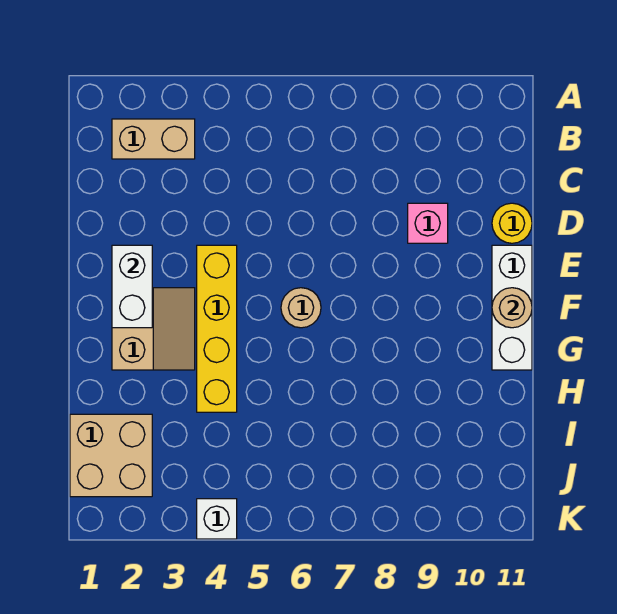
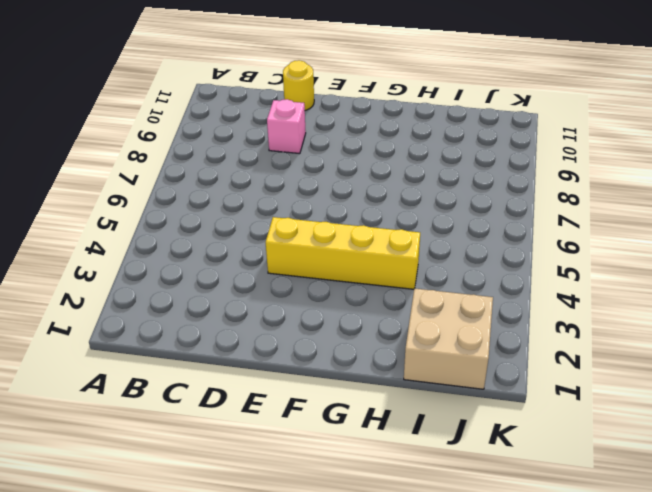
none -> tan brick B2:B3 level 1
none -> white brick E11:G11 level 1

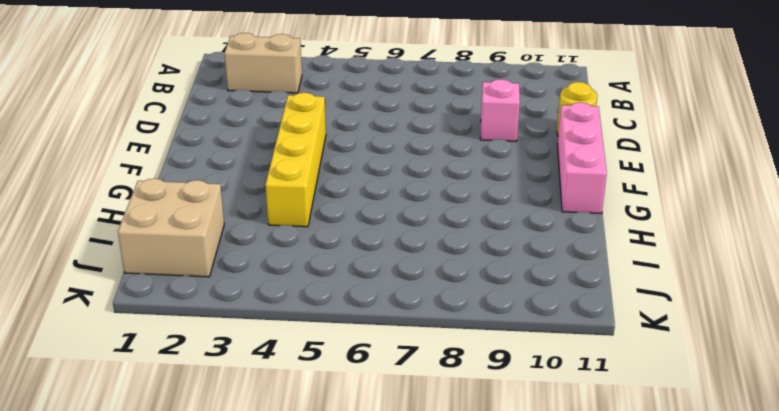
pink brick E11:G11 level 1 -> white brick E11:G11 level 1
none -> tan slope F2:G3 level 1 top 2
none -> tan round brick F6 level 1

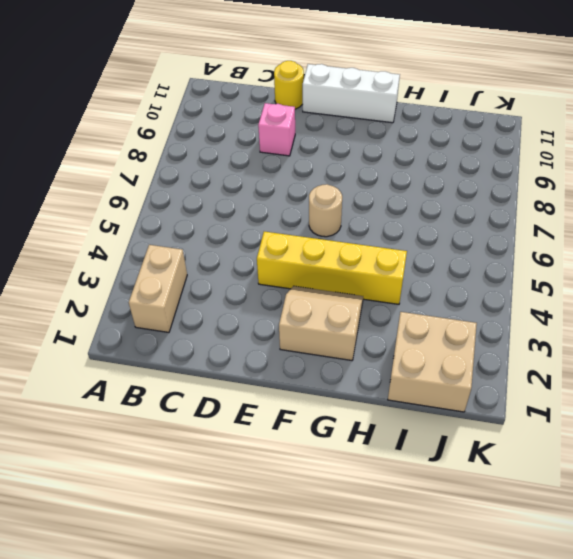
none -> white brick K4 level 1
none -> white brick E2:F2 level 2

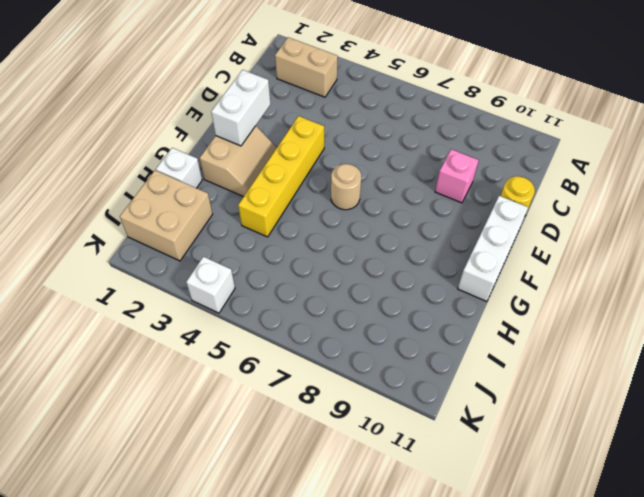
white brick H1 level 1 -> none
none -> tan round brick F11 level 2

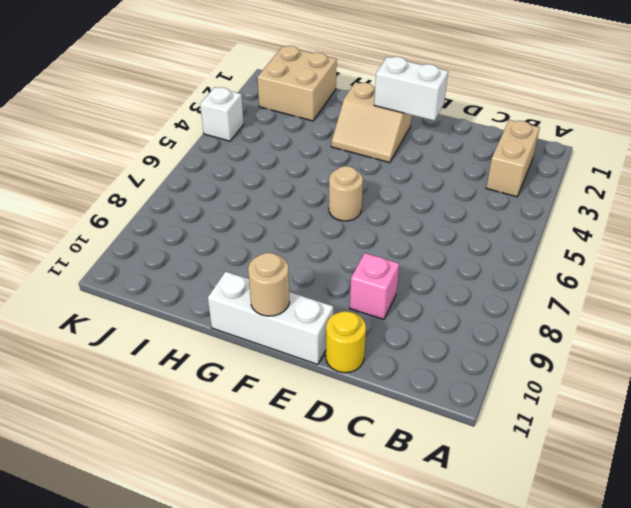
none -> yellow brick E4:H4 level 1

